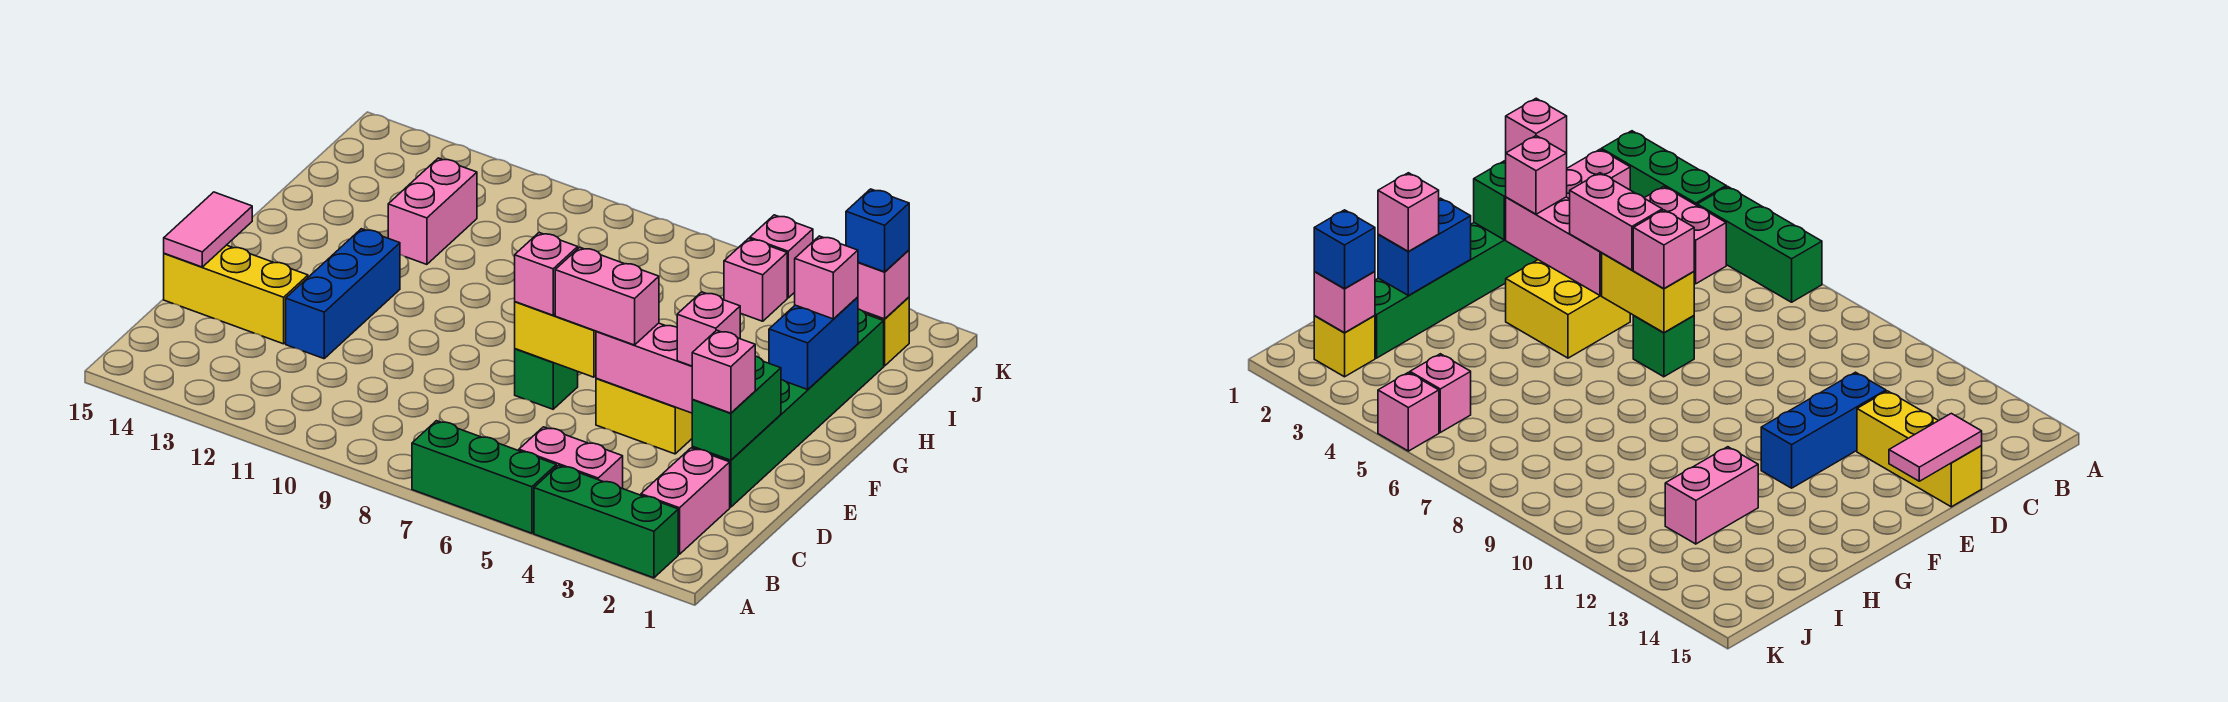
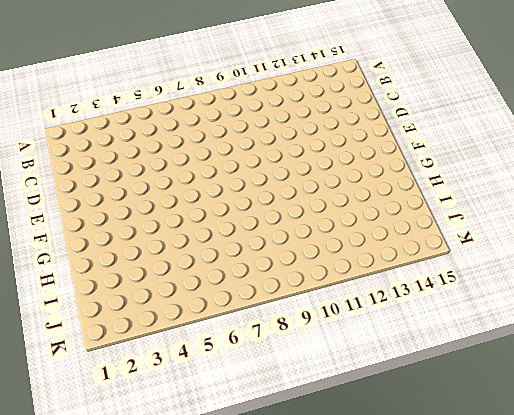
none -> green brick A2:A4 level 1
none -> green brick A5:A7 level 1
none -> pink brick B2:C2 level 1

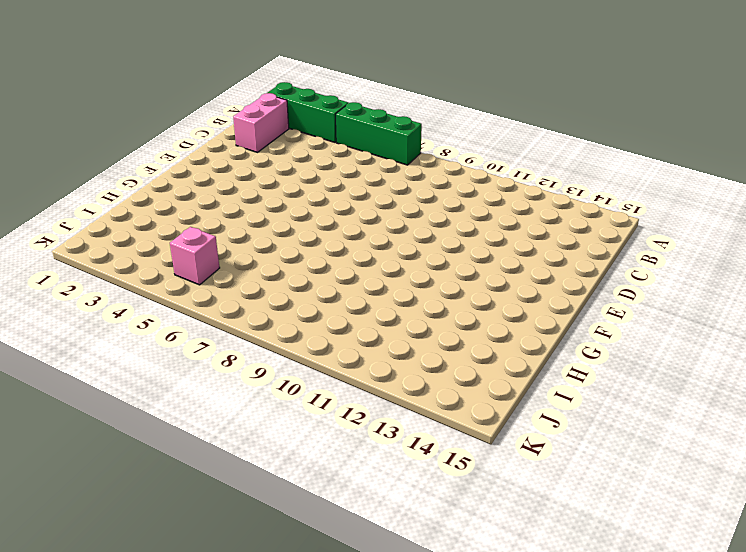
none -> pink brick B4:B5 level 1
none -> green brick D2:I2 level 1
none -> blue brick D12:F12 level 1

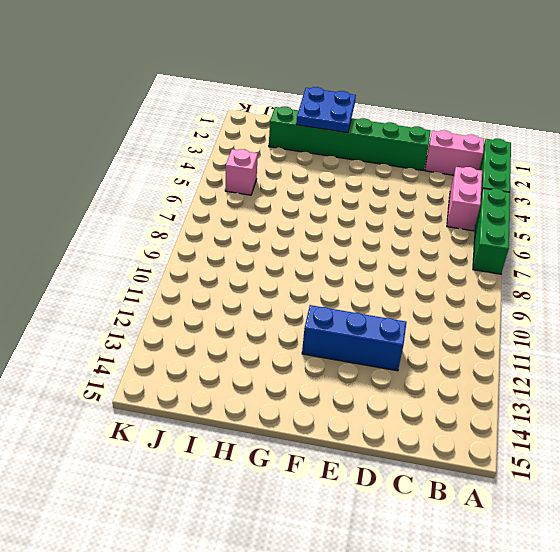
blue plate G1:H2 level 2 -> blue brick G2:H2 level 2
none -> yellow brick D13:D15 level 1
none -> yellow brick E4:F5 level 1
none -> green brick E7 level 1

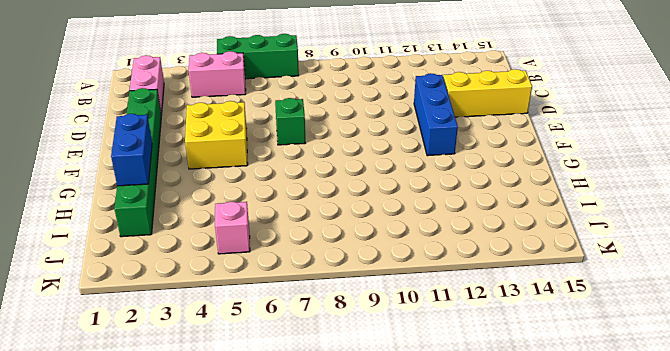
none -> green brick A2:A4 level 1
none -> pink brick H12:I12 level 1
none -> yellow brick J2 level 1

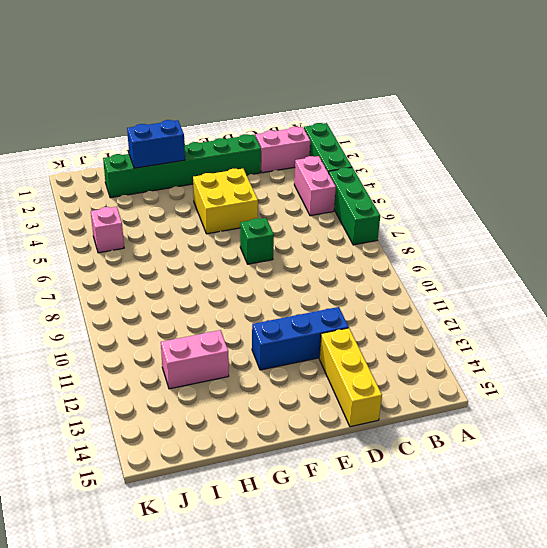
none -> yellow brick J2 level 1
none -> pink brick K5 level 1
none -> green brick D2:E2 level 2

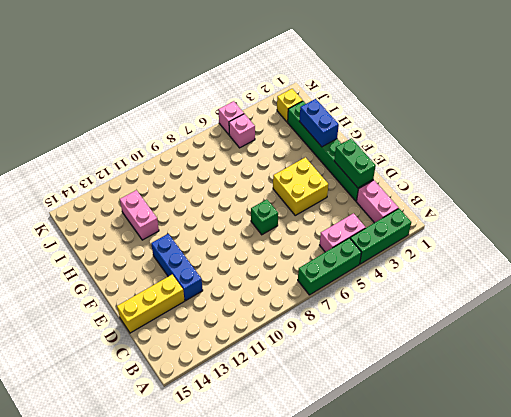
none -> pink tile D15:E15 level 2
none -> pink brick E3:E5 level 2
none -> yellow brick E6:E7 level 2

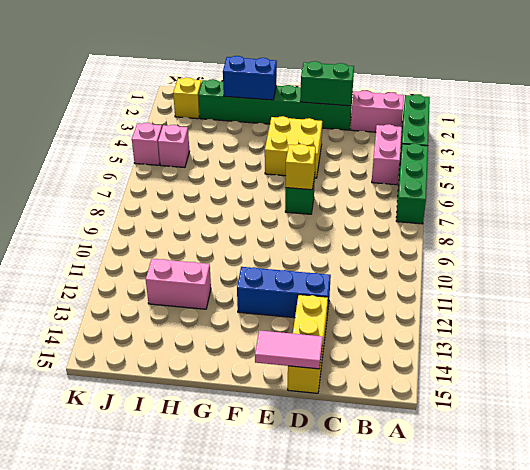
yellow brick E7 level 2 -> yellow brick E6:E7 level 2
none -> pink brick E3:E5 level 2
none -> pink brick J2 level 2
none -> pink brick D2 level 3

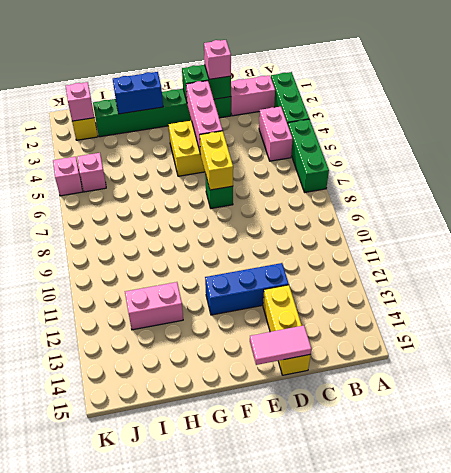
none -> pink brick E3 level 3
none -> pink brick E5:E6 level 3
none -> pink brick E7 level 3

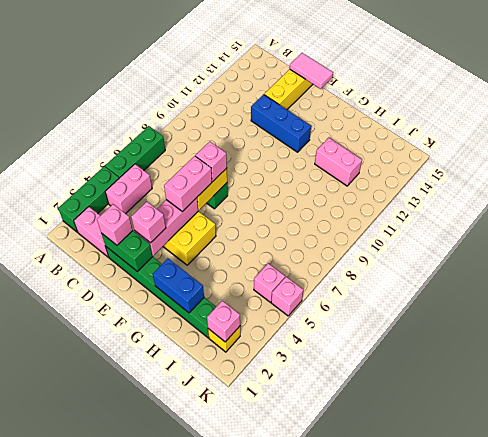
none -> pink brick H2 level 3
none -> blue brick J2 level 3

